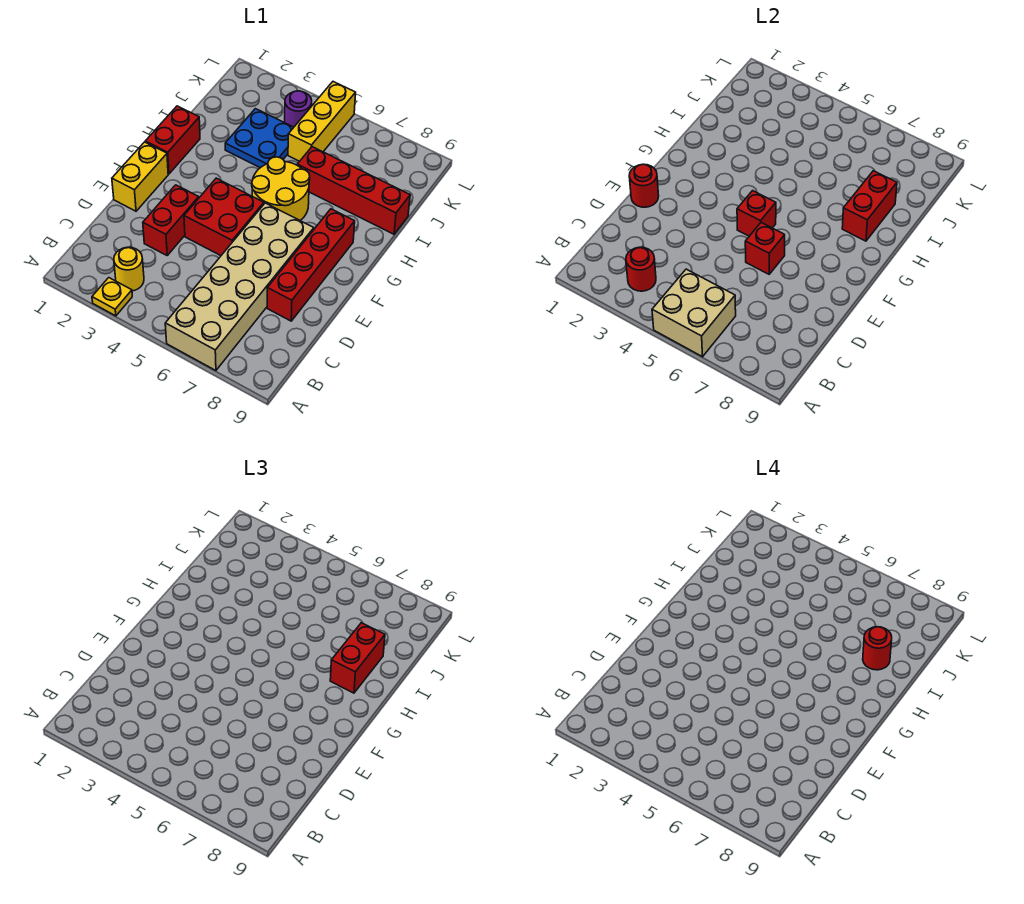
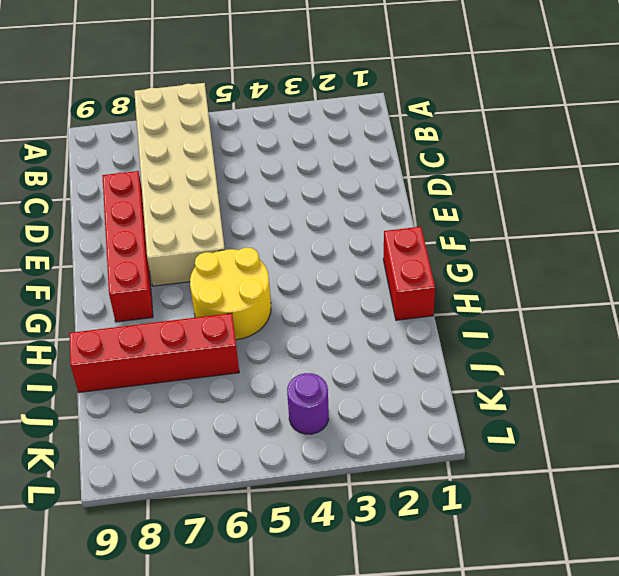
none -> yellow plate A3 level 1
none -> yellow round brick B3 level 1
none -> red brick D3:E3 level 1

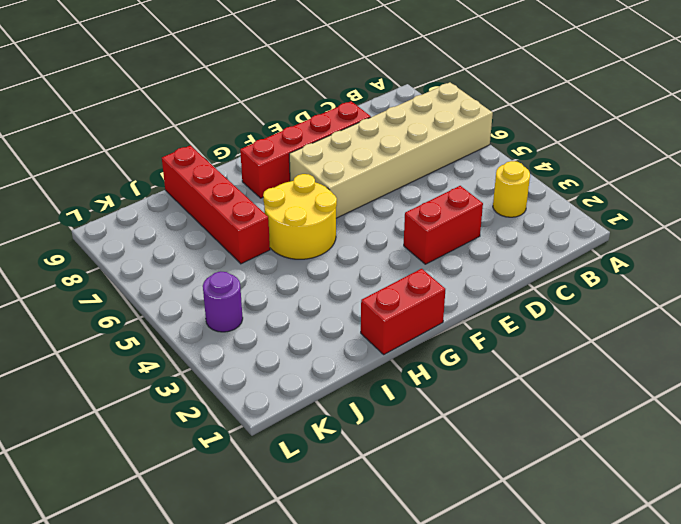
none -> yellow plate A3 level 1
none -> yellow brick E1:F1 level 1
none -> red brick E4:F5 level 1

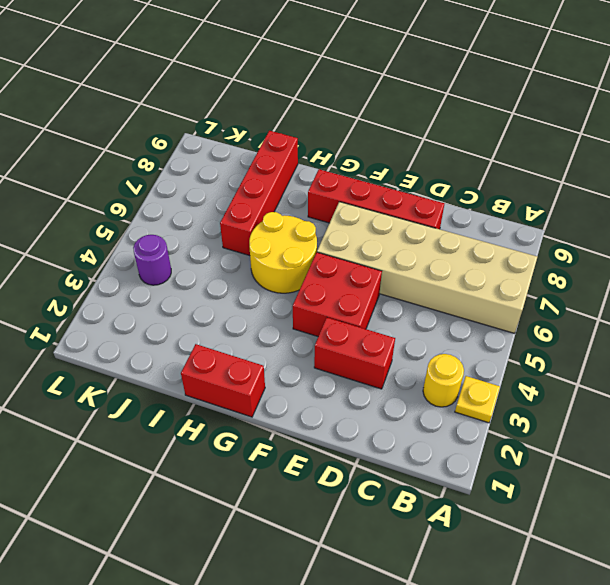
none -> yellow brick E1:F1 level 1
none -> blue plate I3:J4 level 1
none -> yellow brick J5:L5 level 1

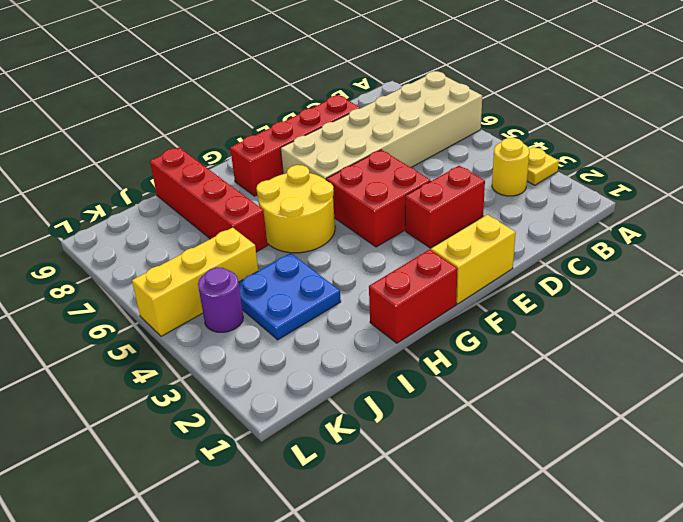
none -> tan brick A5:B6 level 2
none -> red round brick B3 level 2
none -> red round brick E1 level 2

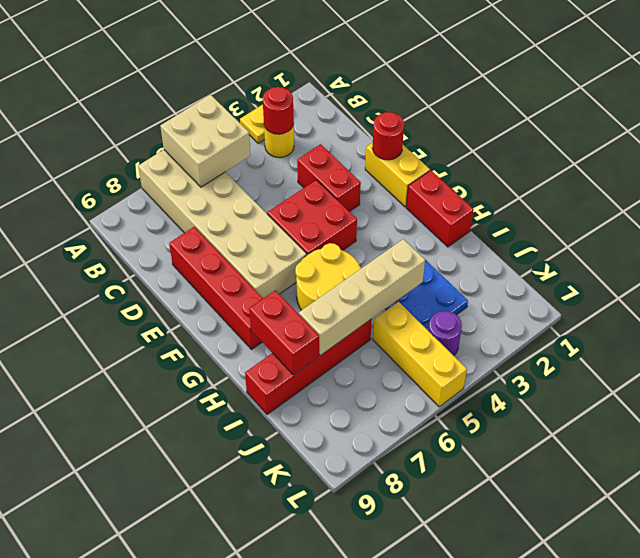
tan brick I4:I7 level 2 -> none
none -> red brick E6 level 2
none -> red brick F5 level 2
none -> red brick H8:I8 level 3

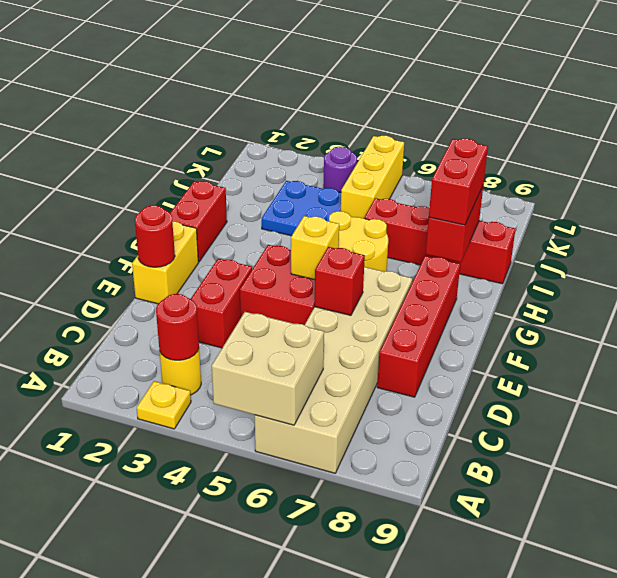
yellow brick F5 level 2 -> red brick F5 level 2
none -> red round brick I8 level 4

